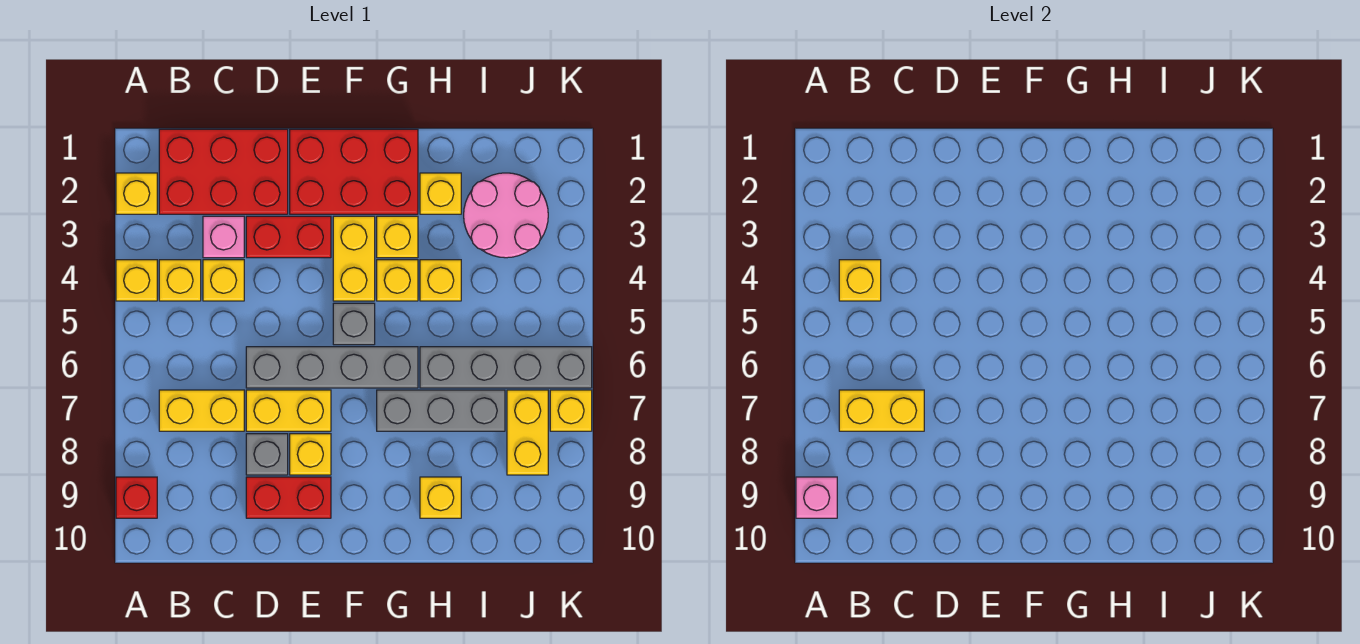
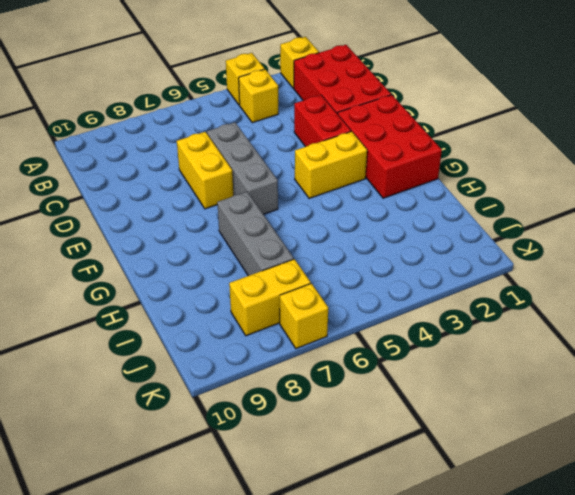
grey brick D6:F6 level 1 -> grey brick D6:G6 level 1
none -> red brick A9 level 1
none -> yellow brick B7:C7 level 1
none -> pink brick C3 level 1
none -> yellow brick C4 level 1

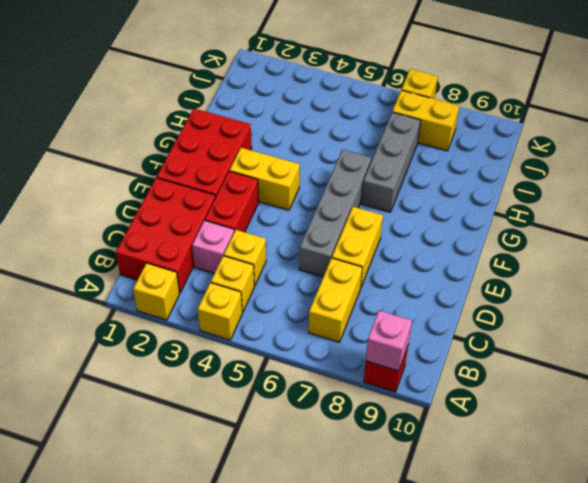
none -> grey brick D8 level 1
none -> red brick D9:E9 level 1
none -> yellow brick E8 level 1
none -> grey brick F5 level 1

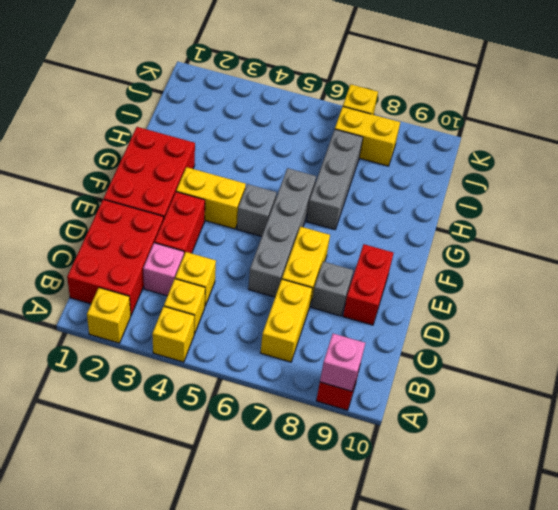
none -> yellow brick E8 level 1
none -> yellow brick G3 level 1
none -> yellow brick G4 level 1
none -> yellow brick H2 level 1

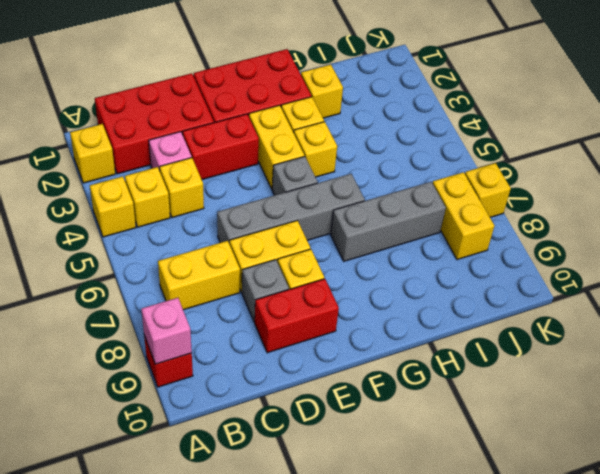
none -> yellow brick H4 level 1
none -> grey brick H6:K6 level 1
none -> yellow brick H9 level 1
none -> pink round brick I2:J3 level 1

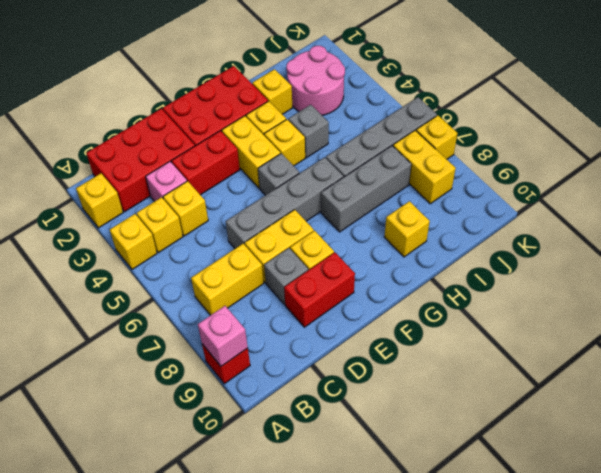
grey brick H4 level 1 -> yellow brick H4 level 1
none -> yellow brick B4 level 2
none -> yellow brick B7:C7 level 2

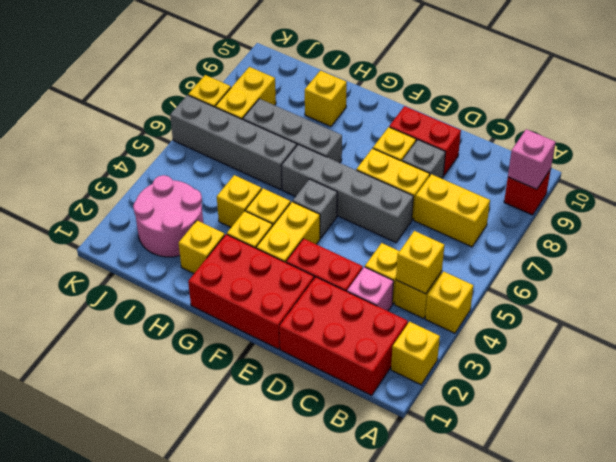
none -> yellow brick B7:C7 level 2

